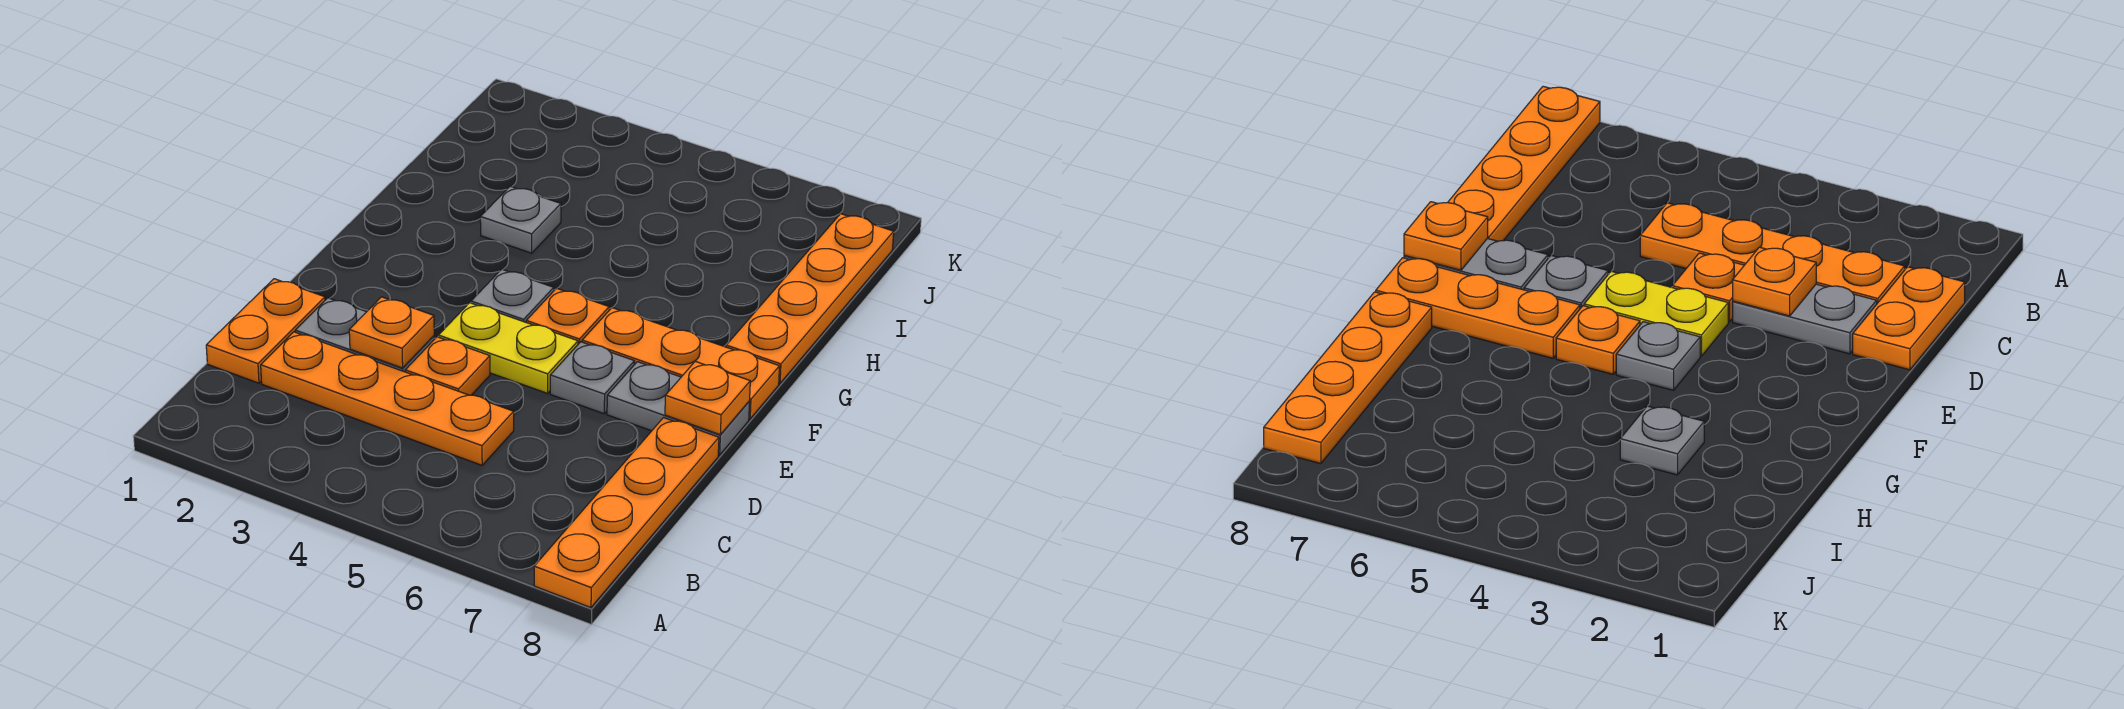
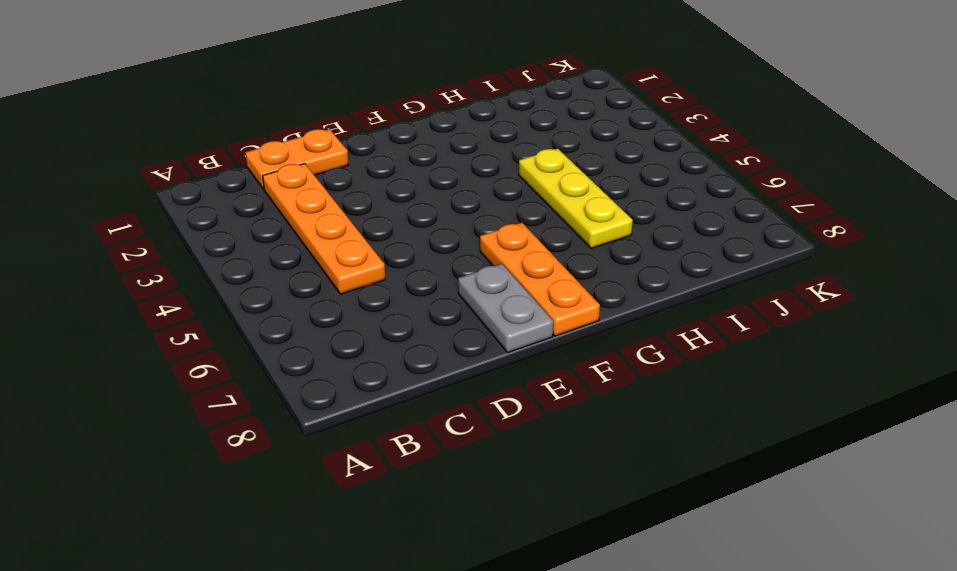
yellow plate H4:H6 level 1 -> none
none -> orange plate A8:D8 level 1
none -> grey plate D2:D3 level 1
none -> orange plate D4 level 1

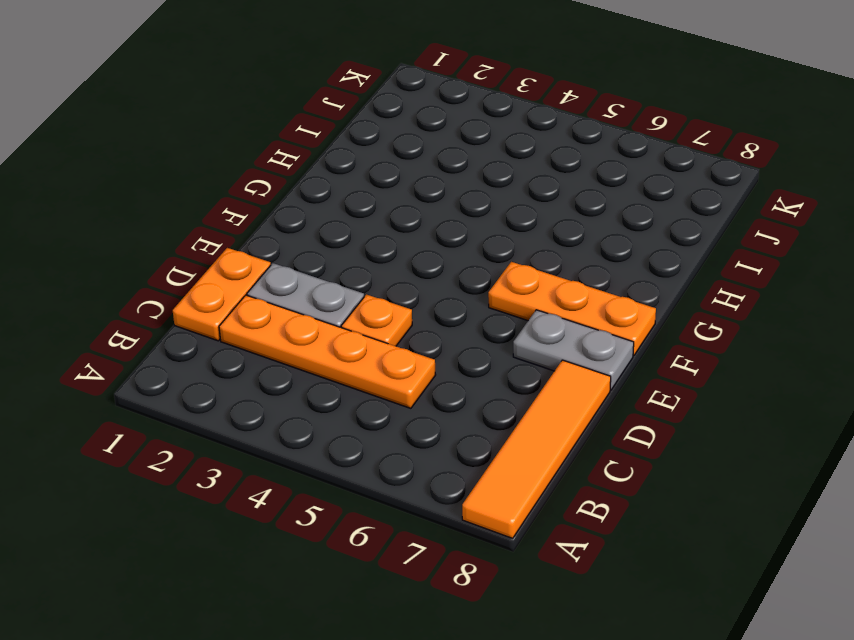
orange tile A8:D8 level 1 -> orange plate A8:D8 level 1
none -> yellow plate E4:E5 level 1
none -> grey plate E6 level 1
none -> grey plate F4 level 1

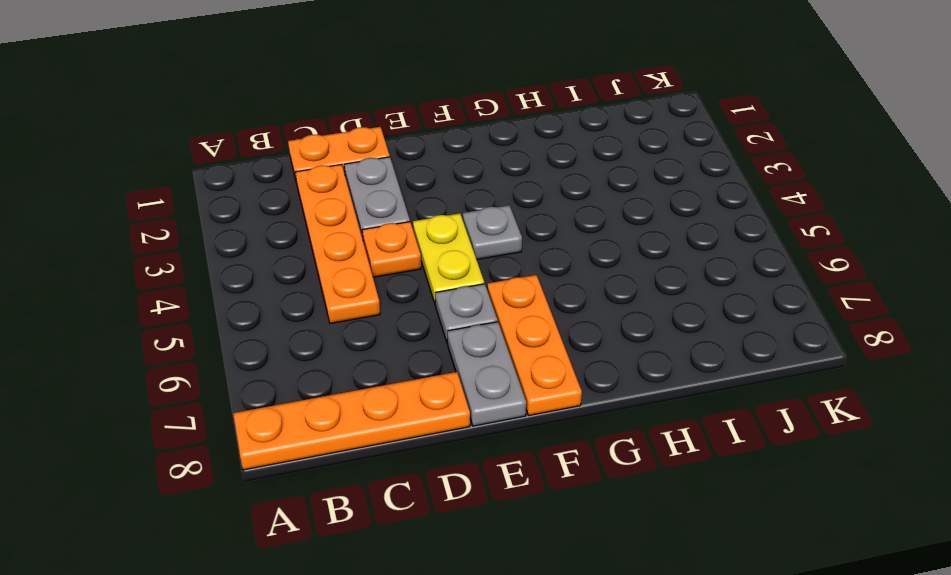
none -> orange plate F5 level 1
none -> orange plate G8:J8 level 1
none -> grey plate H3 level 1

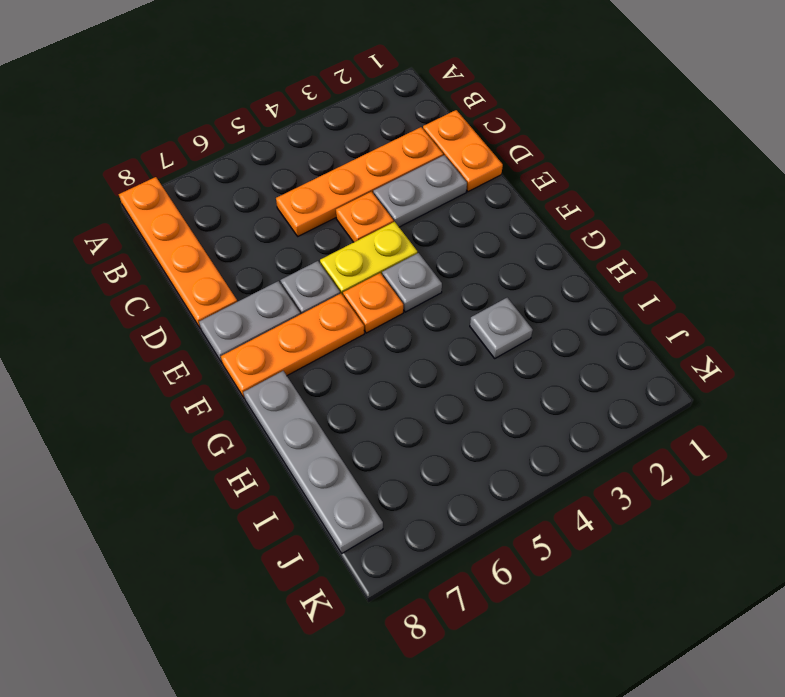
grey plate G8:J8 level 1 -> orange plate G8:J8 level 1
none -> orange plate D3 level 2
none -> orange plate E8 level 2

